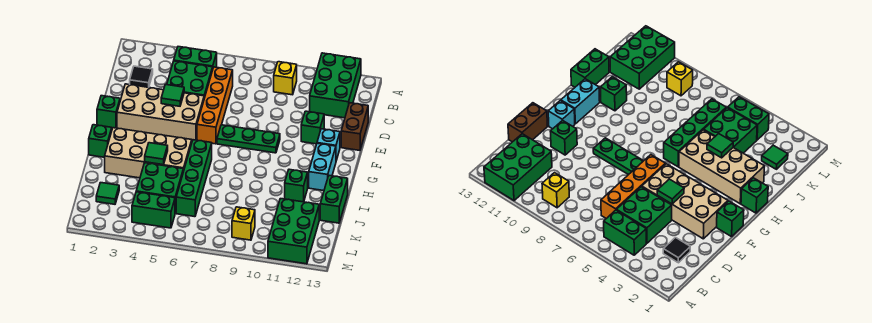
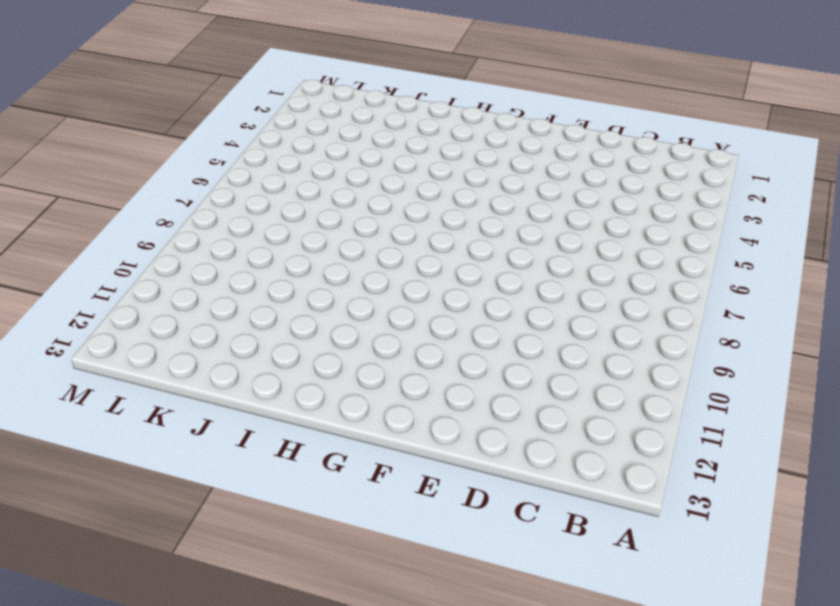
none -> green brick A11:C12 level 1
none -> green brick B4:B5 level 1
none -> yellow brick B9 level 1

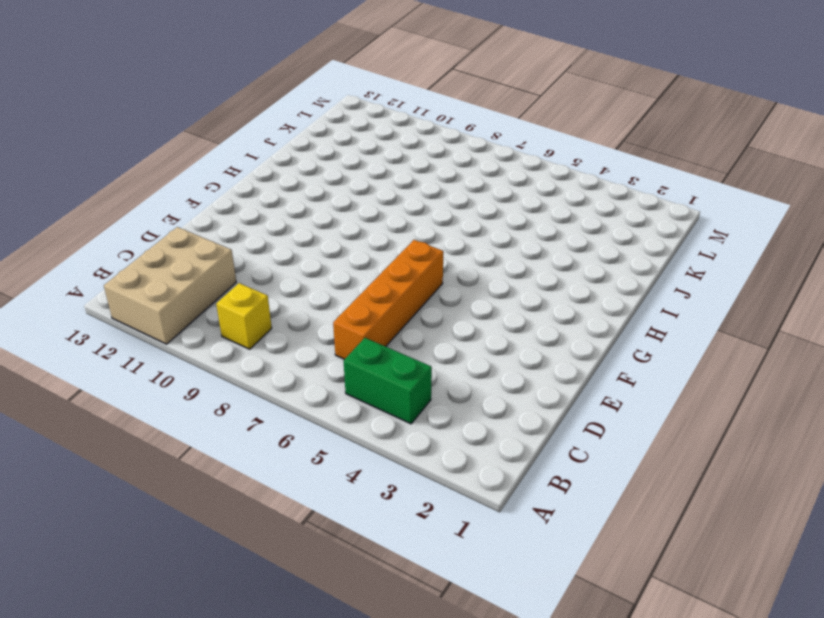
tan brick A11:C12 level 1 -> green brick A11:C12 level 1
none -> black tile C2 level 1
none -> green brick C4:D5 level 1
none -> brown brick D13:E13 level 1

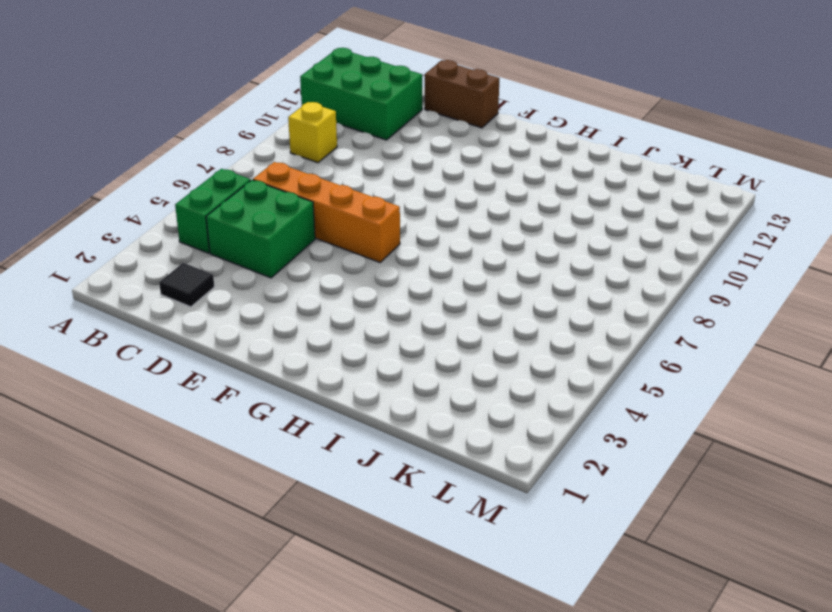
none -> tan brick E2:F5 level 1
none -> green brick E11 level 1
none -> green brick F1 level 1

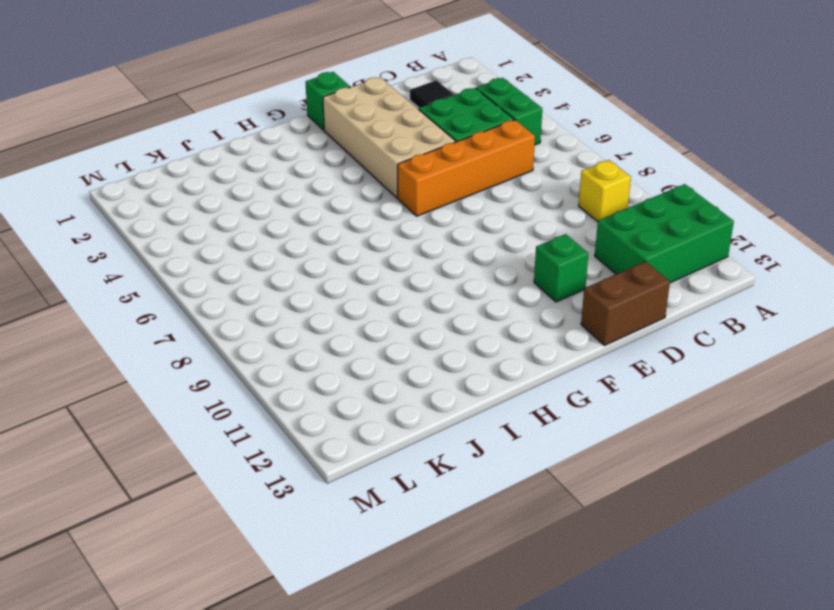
none -> green plate F7:F9 level 1
none -> cyan brick F12 level 1
none -> cyan brick G12:H12 level 1

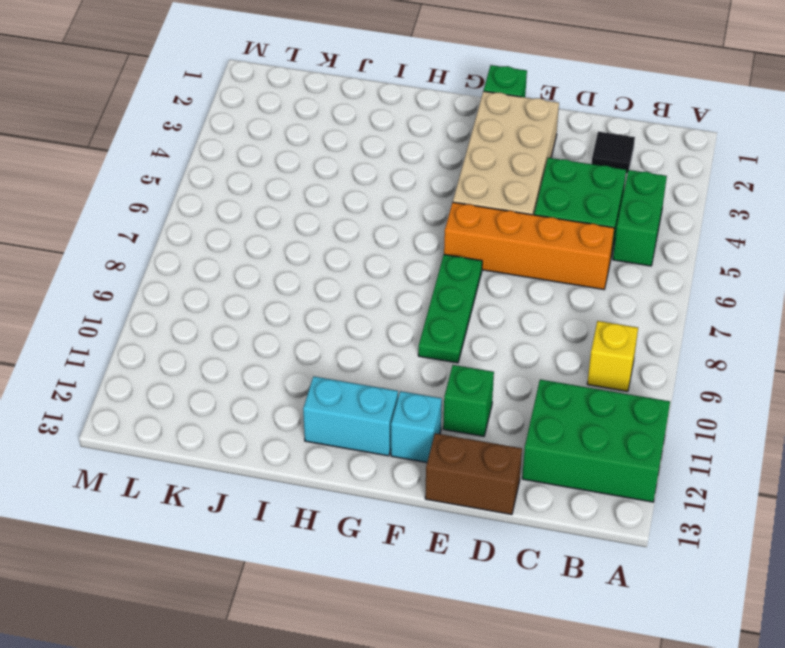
none -> green brick H1 level 1
none -> tan brick H2:I5 level 1
none -> green brick H6:K6 level 1

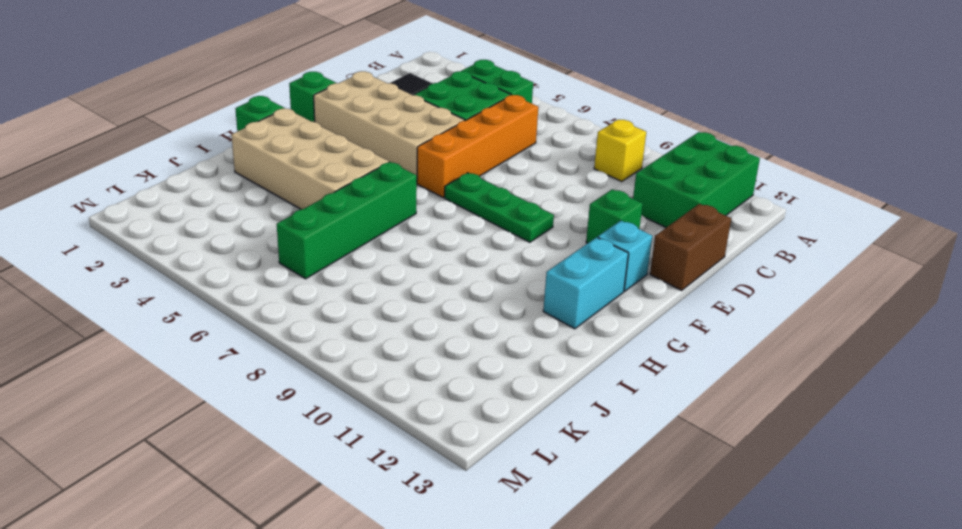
none -> green brick I11 level 1
none -> green brick I13:J13 level 1
none -> green brick J4:K5 level 1

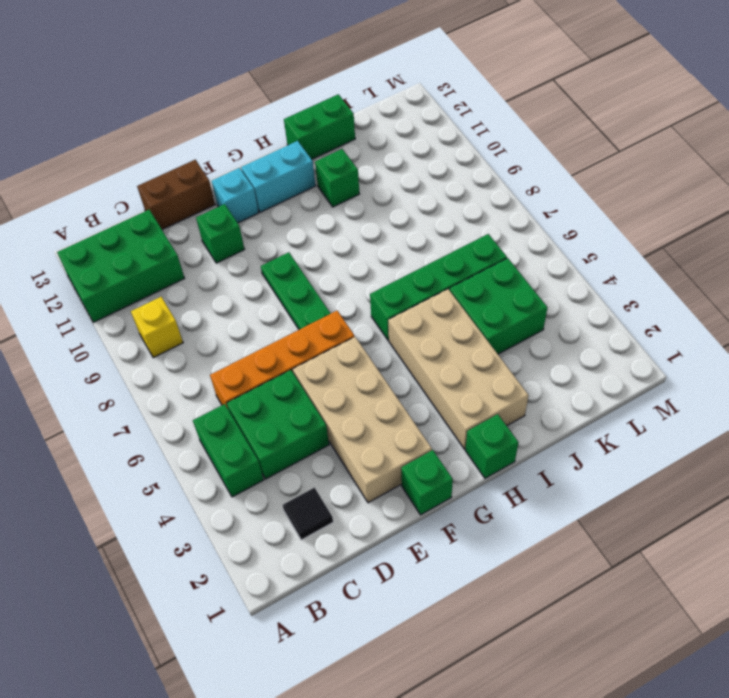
none -> green tile K2 level 1
none -> green brick K11:M12 level 1
none -> green brick L4:L5 level 1

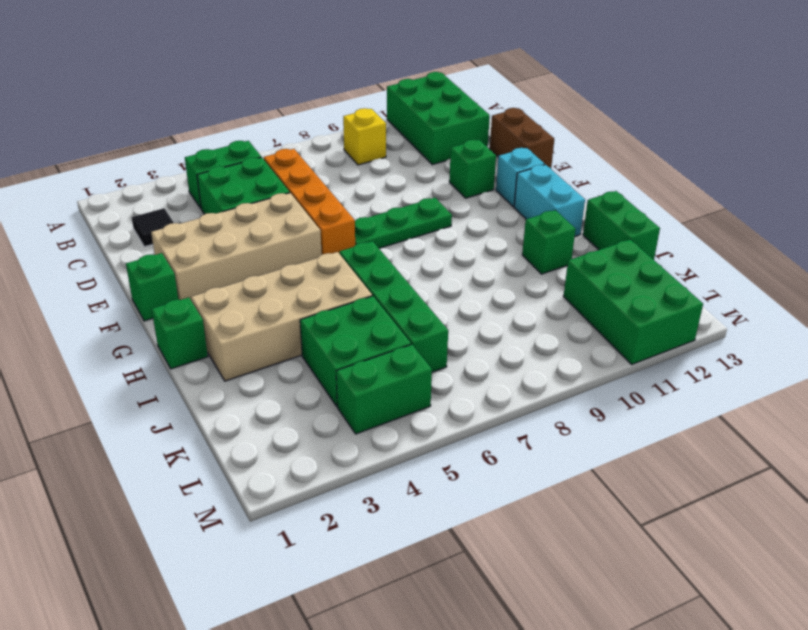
none -> green tile K2 level 1
none -> yellow brick L9 level 1
none -> green tile E4 level 2

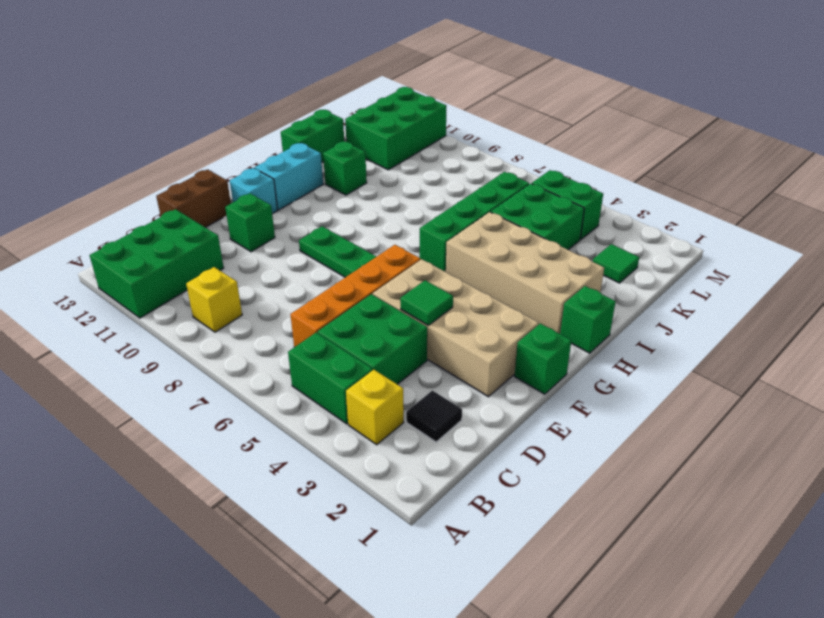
yellow brick B3 level 1 -> yellow brick L9 level 1
none -> green tile I4 level 2

